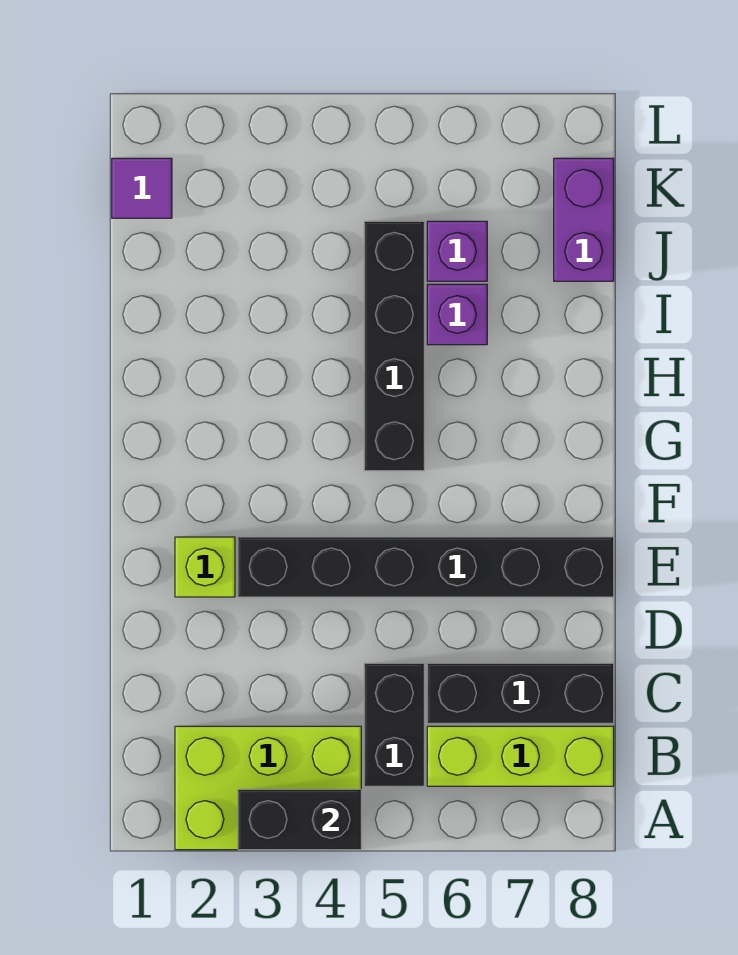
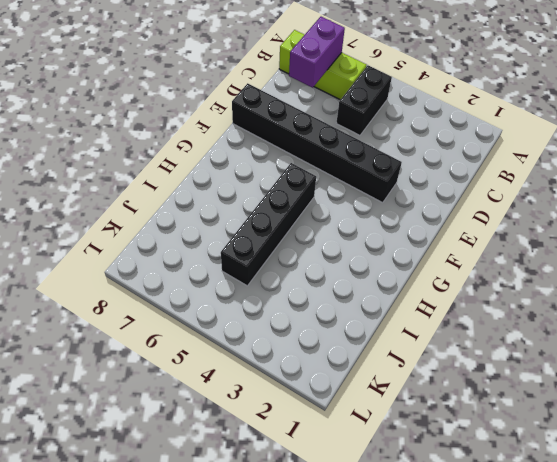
purple brick B7:C7 level 2 -> purple brick J8:K8 level 1
none -> lime brick A2:B4 level 1
none -> black brick C6:C8 level 1
none -> lime brick E2 level 1

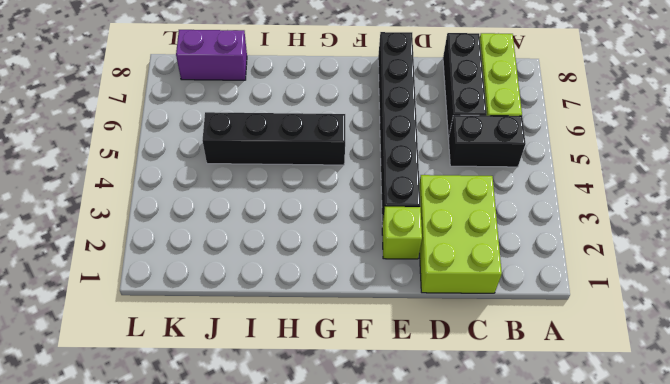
lime brick C1:D3 level 1 -> lime brick A2:B4 level 1
none -> purple brick I6 level 1
none -> purple brick J6 level 1
none -> purple tile K1 level 1

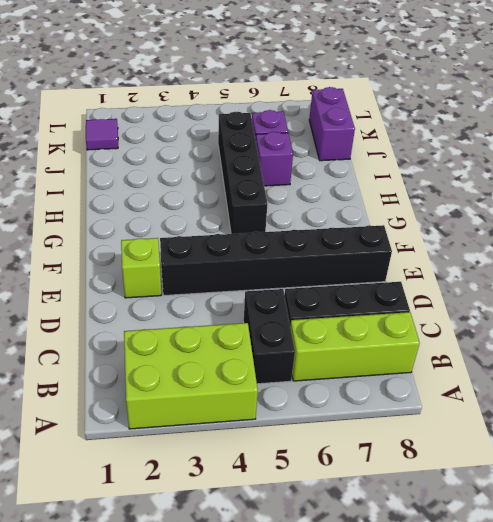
none -> black brick A3:A4 level 2

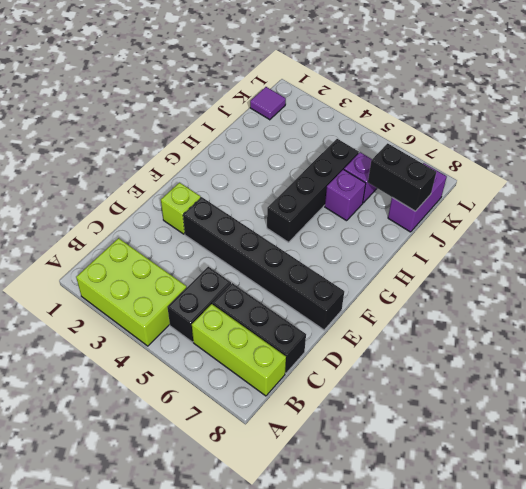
black brick J7:J8 level 2 -> black brick A3:A4 level 2

